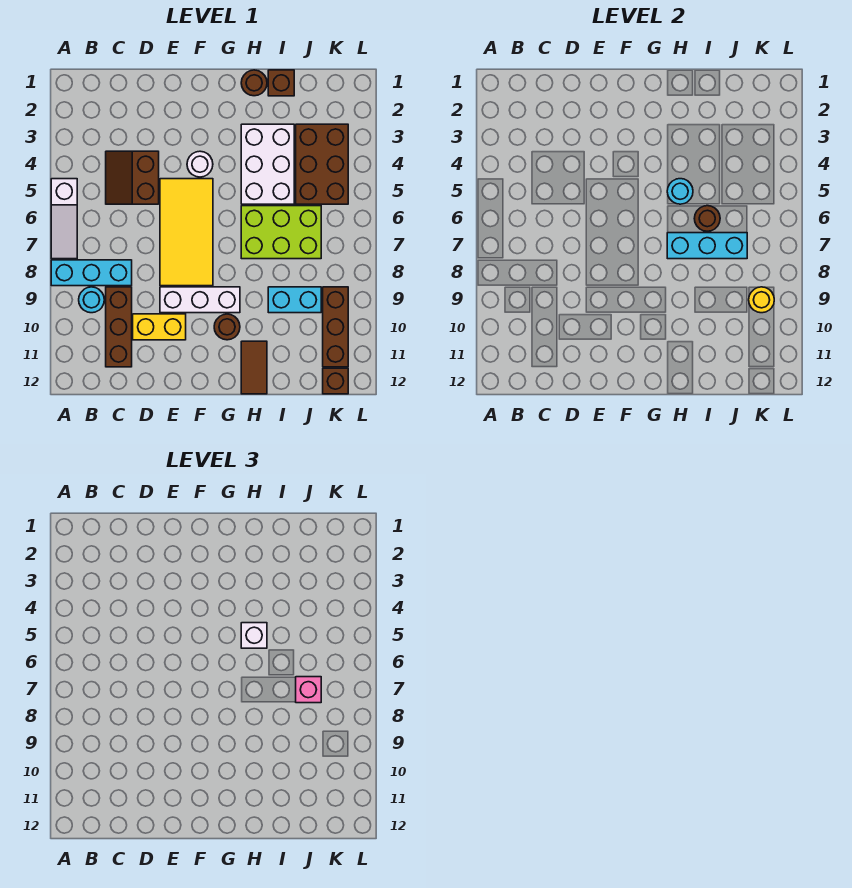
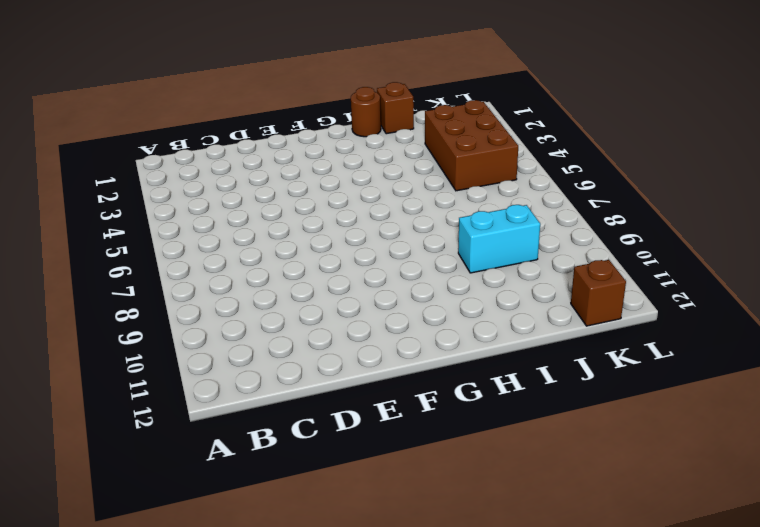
none -> white slope A5:A7 level 1 top 5
none -> cyan brick A8:C8 level 1
none -> cyan round brick B9 level 1

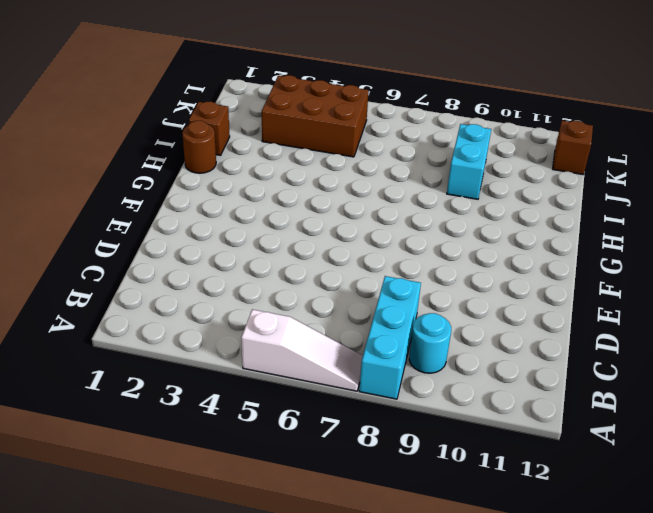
none -> brown slope C4:D5 level 1 top D
none -> brown brick C9:C11 level 1
none -> yellow brick D10:E10 level 1

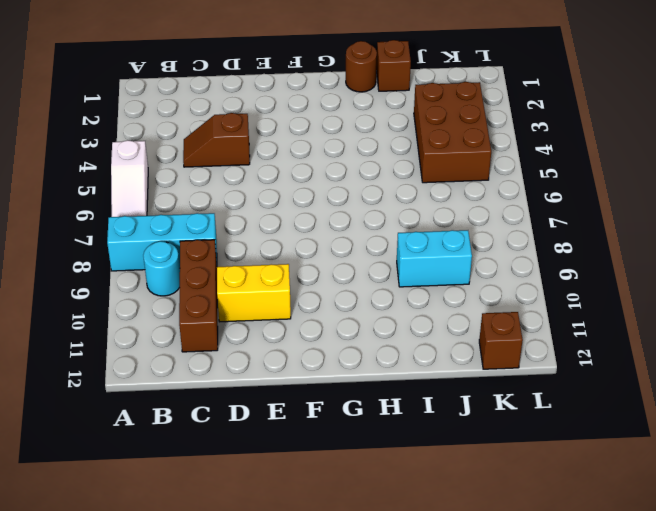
brown slope C4:D4 level 1 top D -> brown slope C4:D5 level 1 top D
none -> yellow tile E5:F8 level 1
none -> white brick E9:G9 level 1
none -> white round brick F4 level 1

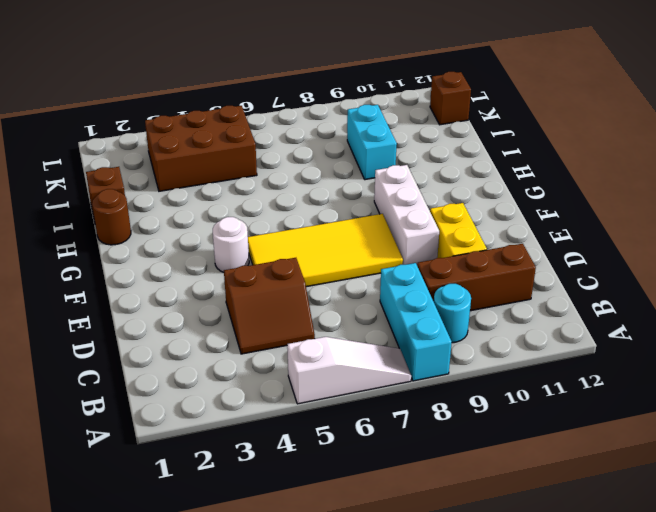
none -> brown round brick G10 level 1
none -> white brick H3:I5 level 1
none -> lime brick H6:J7 level 1

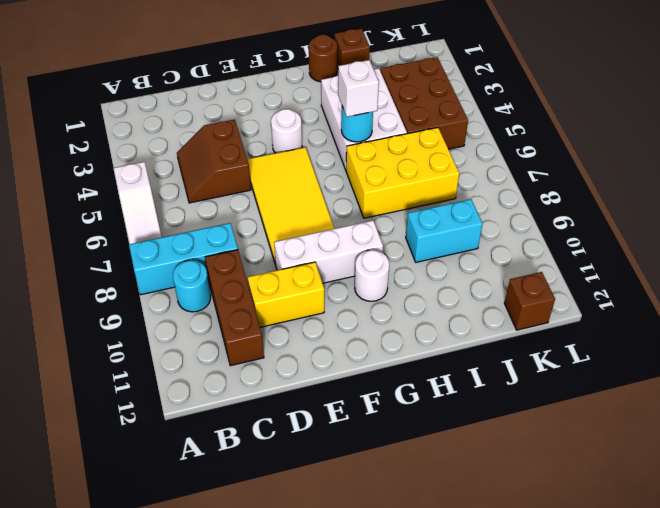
white round brick G10 level 1 -> brown round brick G10 level 1
yellow brick H6:J7 level 1 -> lime brick H6:J7 level 1
none -> brown tile H11:H12 level 1
none -> brown brick K9:K11 level 1
none -> cyan brick H7:J7 level 2

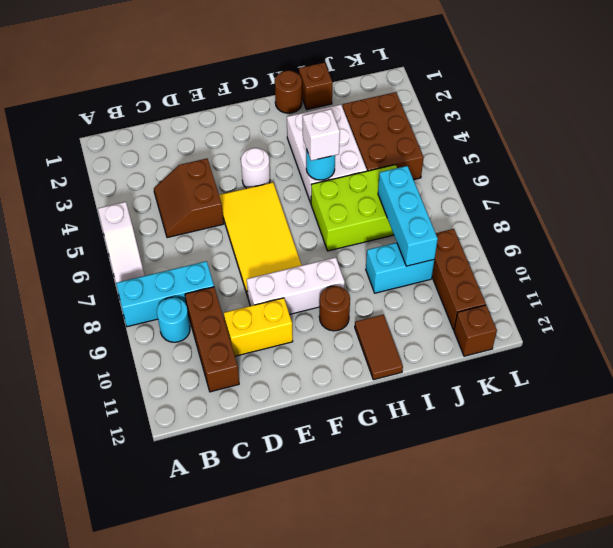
cyan brick J7:J9 level 2 -> cyan brick H7:J7 level 2
none -> brown round brick I6 level 2
none -> yellow round brick K9 level 2
none -> pink brick J7 level 3

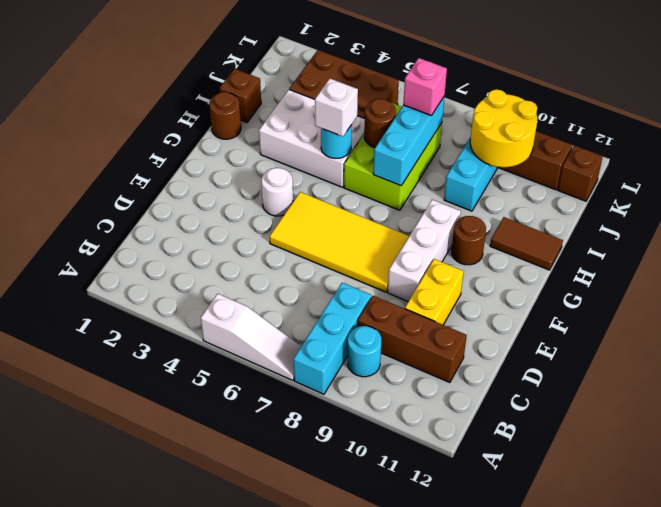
yellow round brick J9:K10 level 2 -> yellow round brick K9 level 2
none -> brown slope C4:D5 level 1 top D

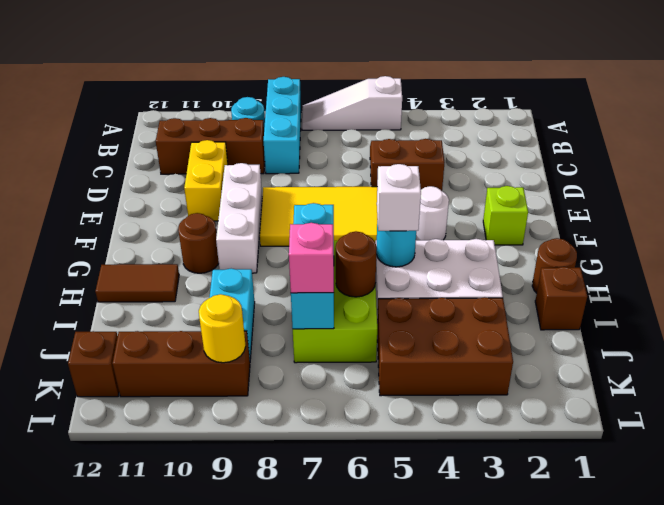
lime brick F2 level 1 -> none

